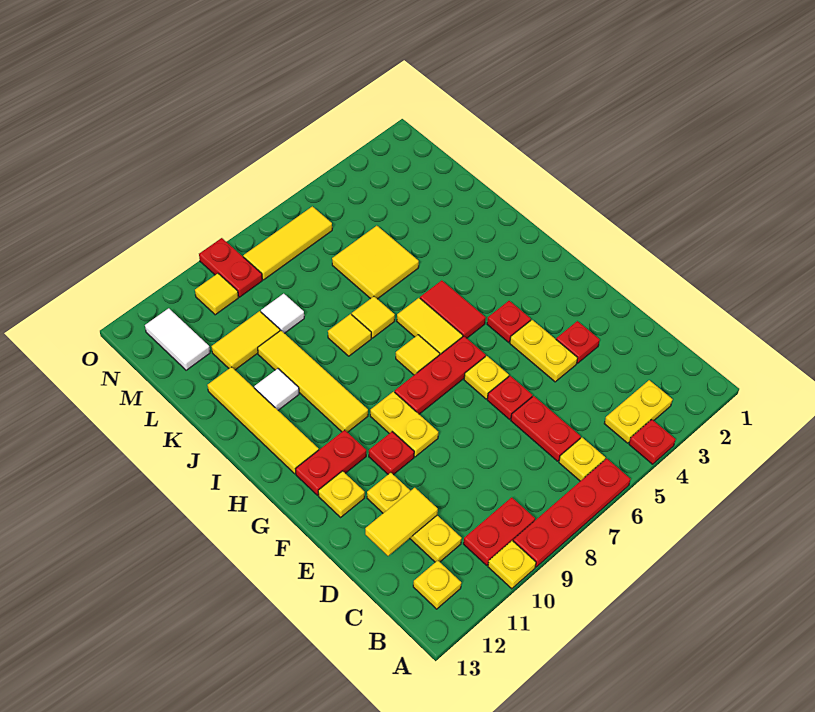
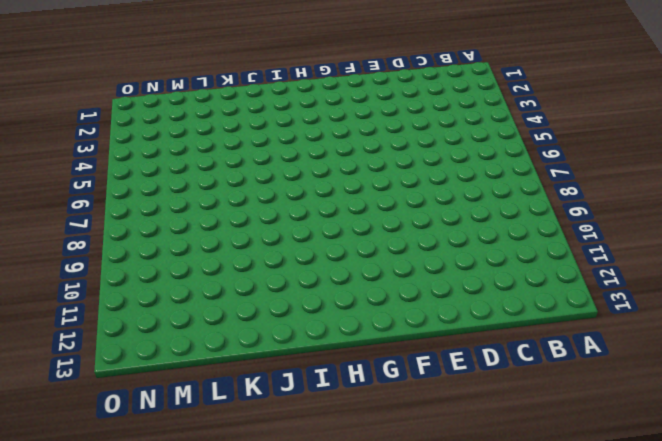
none -> red plate A4 level 1
none -> red plate A6:A9 level 1
none -> yellow plate A10 level 1
none -> yellow plate B3:B4 level 1

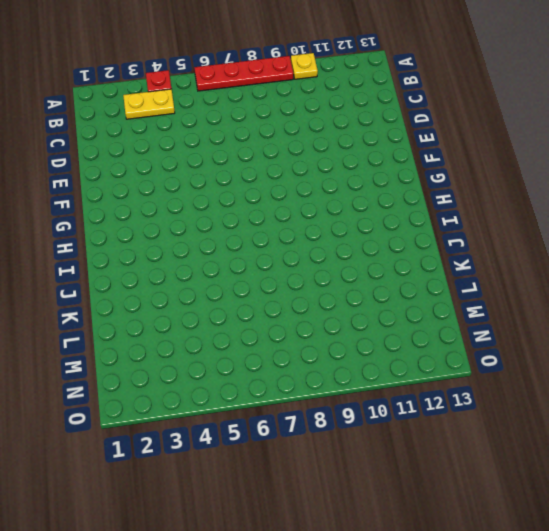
none -> yellow plate B6 level 1
none -> red plate B9:B10 level 1
none -> yellow plate B12 level 1
none -> red plate C6:D6 level 1

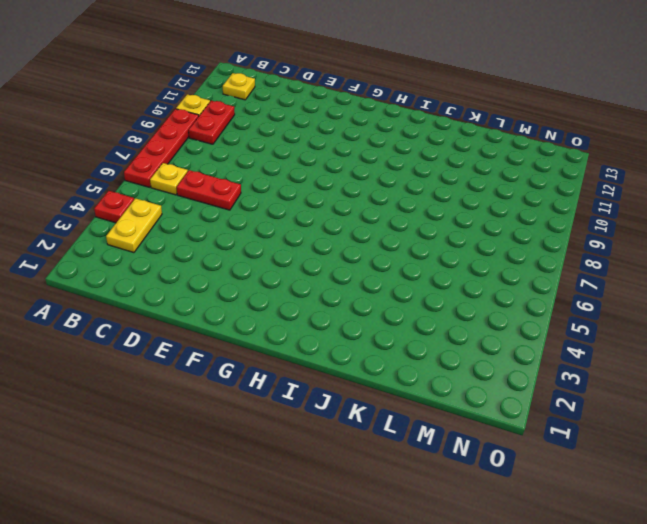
none -> yellow plate C11:E11 level 1
none -> red plate E3 level 1
none -> yellow plate E4:F4 level 1
none -> red plate E6 level 1

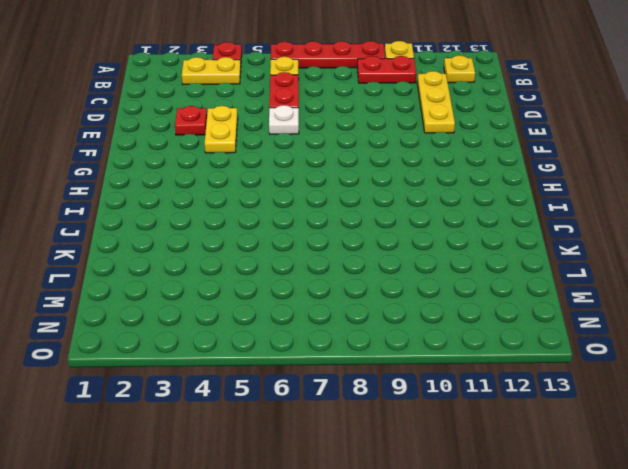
white plate E6 level 1 -> red plate E6 level 1
none -> yellow plate F6 level 1
none -> yellow plate F9:G9 level 1
none -> red plate F10 level 1
none -> yellow plate F12 level 1

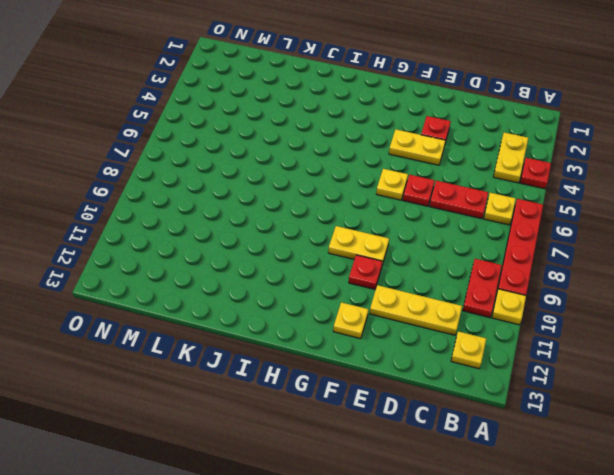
none -> red plate G4 level 1
none -> red plate G6:G8 level 1
none -> red plate G11:G12 level 1
none -> red tile H5:I5 level 1

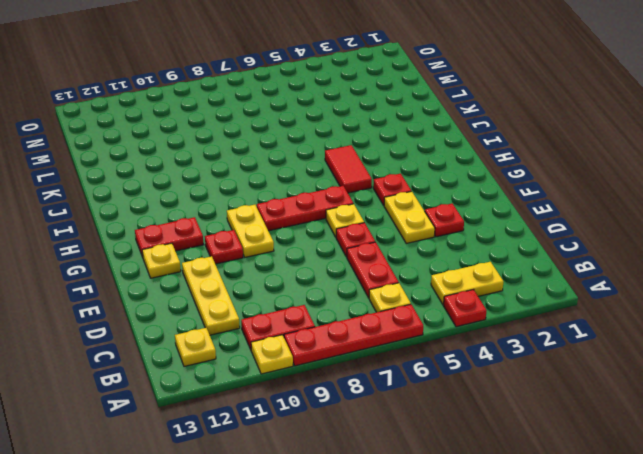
none -> yellow tile H6:I6 level 1
none -> yellow tile H7 level 1
none -> yellow tile H10:K10 level 1
none -> yellow tile H12:K12 level 1

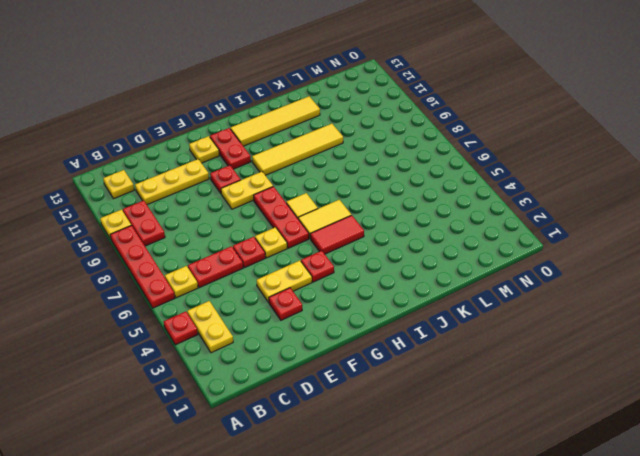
none -> yellow tile J7 level 1
none -> yellow tile J8 level 1
none -> white tile J11 level 1
none -> yellow tile K5:L6 level 1

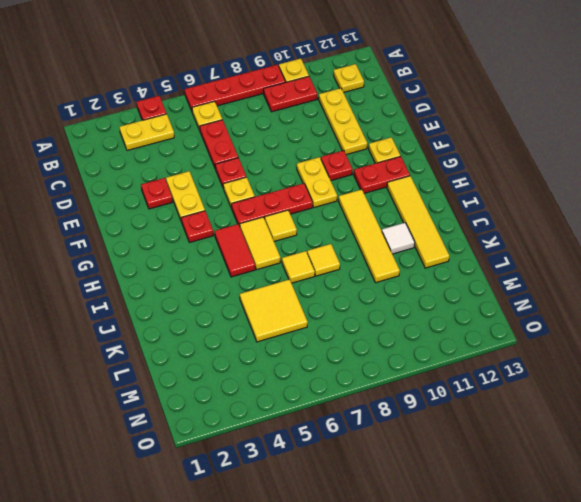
none -> white tile L9 level 1
none -> yellow tile L10:L11 level 1
none -> white tile M12:N12 level 1
none -> yellow tile N6:N8 level 1

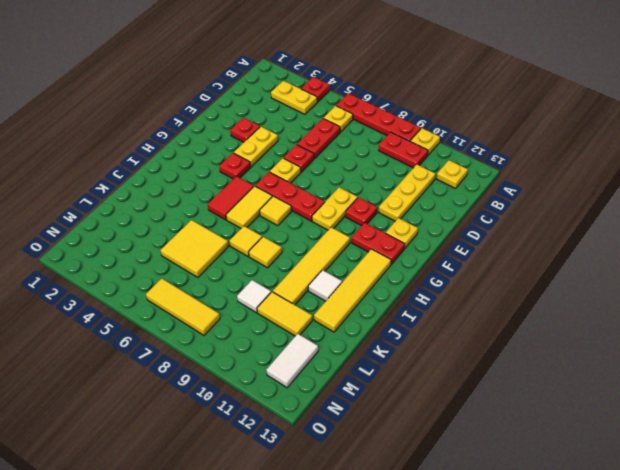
none -> red plate N9:O9 level 1
none -> yellow tile N10 level 1
none -> yellow tile D11:D12 level 2

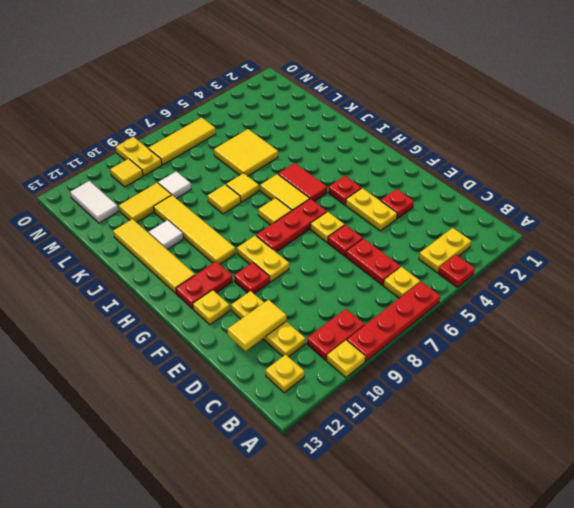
yellow plate N9:O9 level 1 -> red plate N9:O9 level 1

